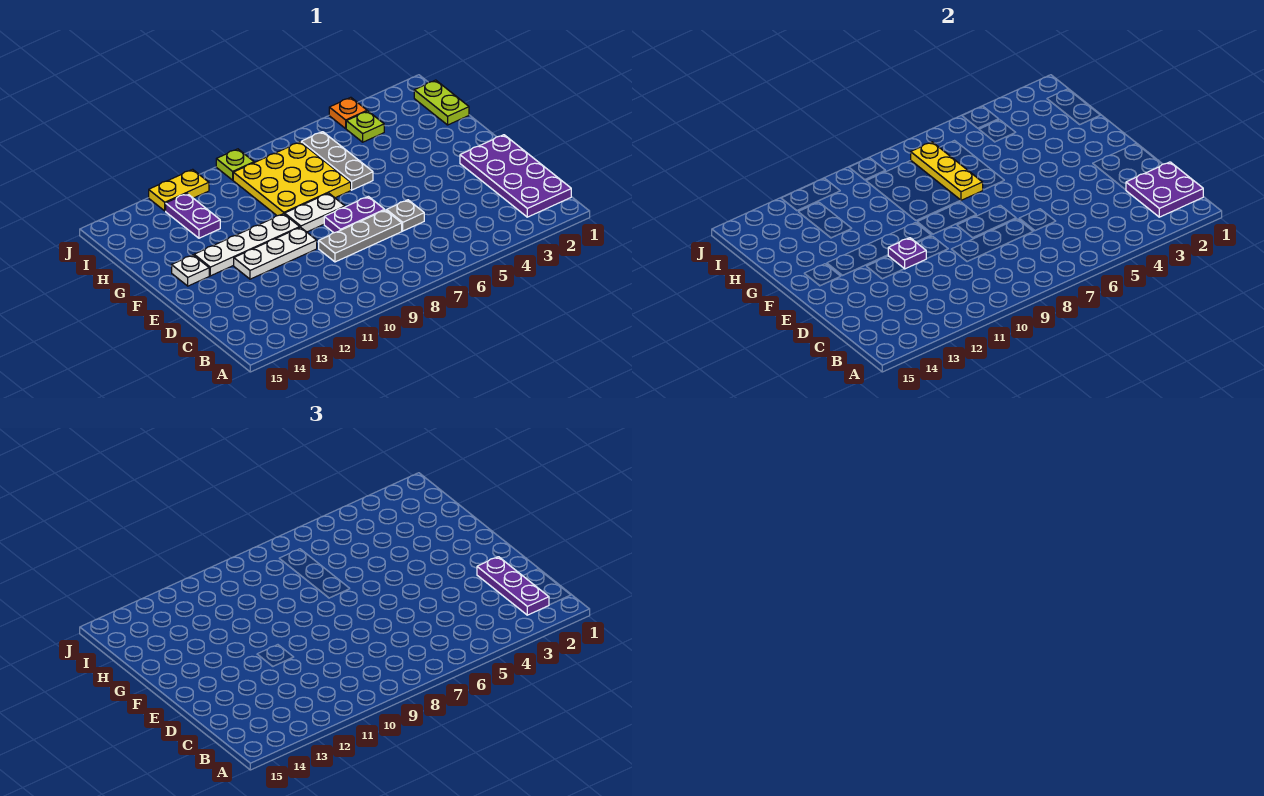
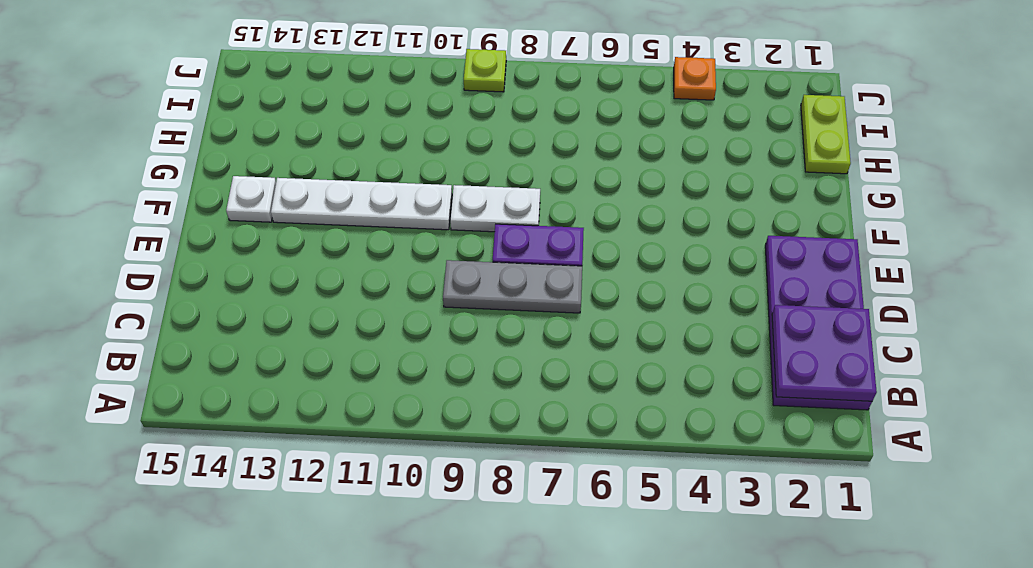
none -> grey plate D6 level 1
none -> white plate E10:E12 level 1
none -> grey plate G6:I6 level 1

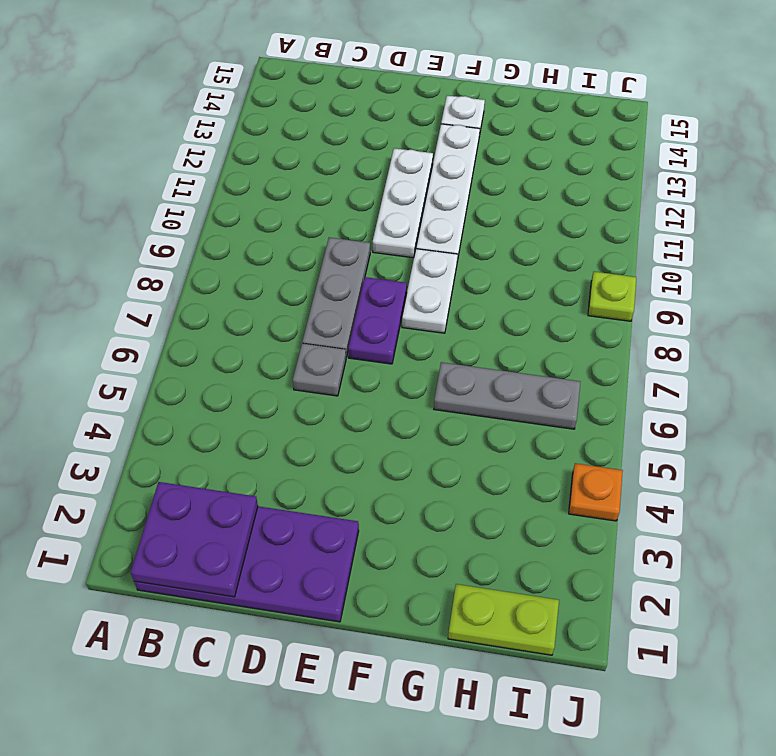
none -> yellow plate G7:I9 level 1
none -> purple plate H12:I12 level 1
none -> lime plate I4 level 1

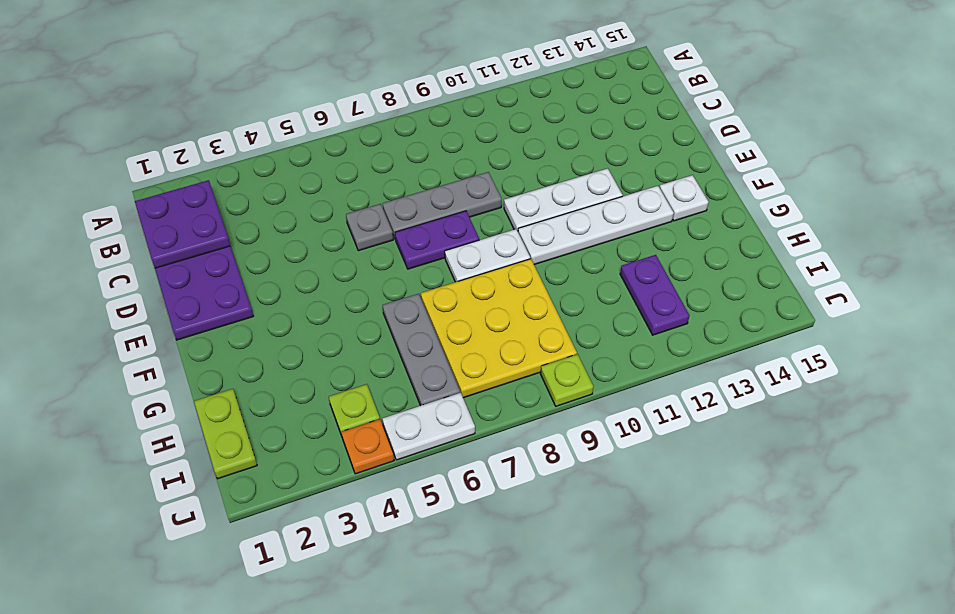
white plate J5:J6 level 1 -> none
none -> yellow plate J11:J12 level 1
none -> purple plate E11 level 2
none -> yellow plate G7:I7 level 2

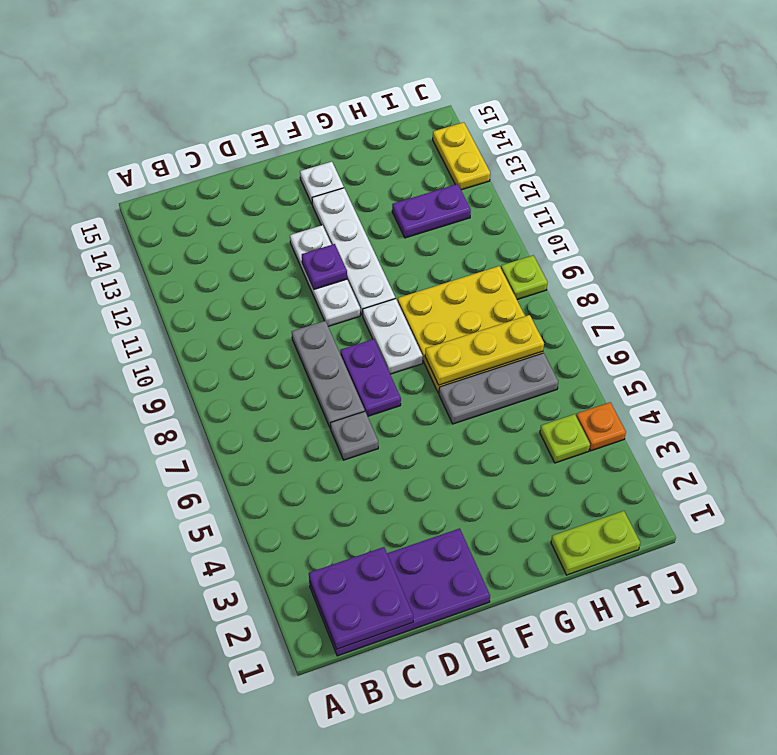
yellow plate J13:J14 level 1 -> yellow plate J11:J12 level 1
none -> purple plate B2:D2 level 3

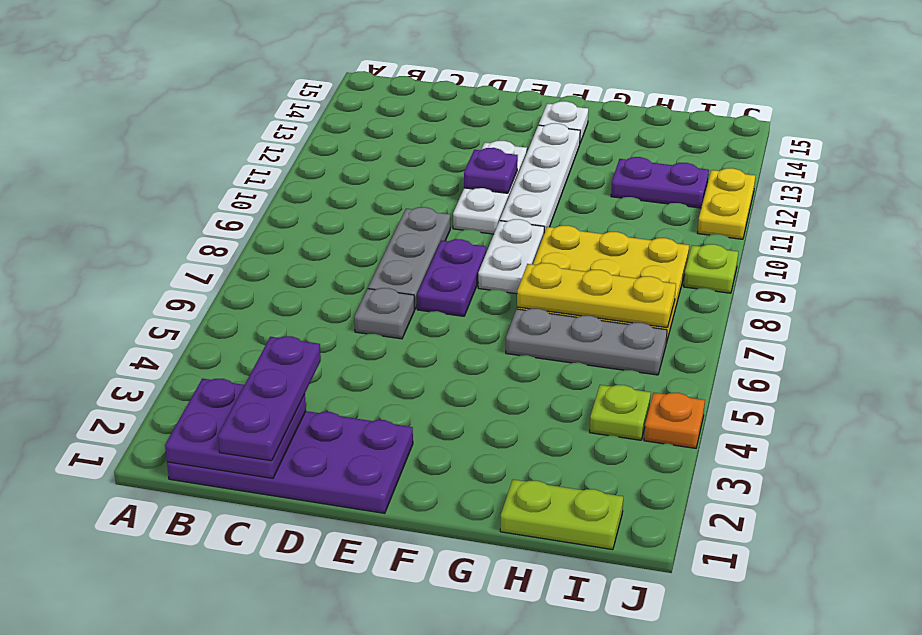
purple plate C1:C3 level 3 -> purple plate B2:D2 level 3

